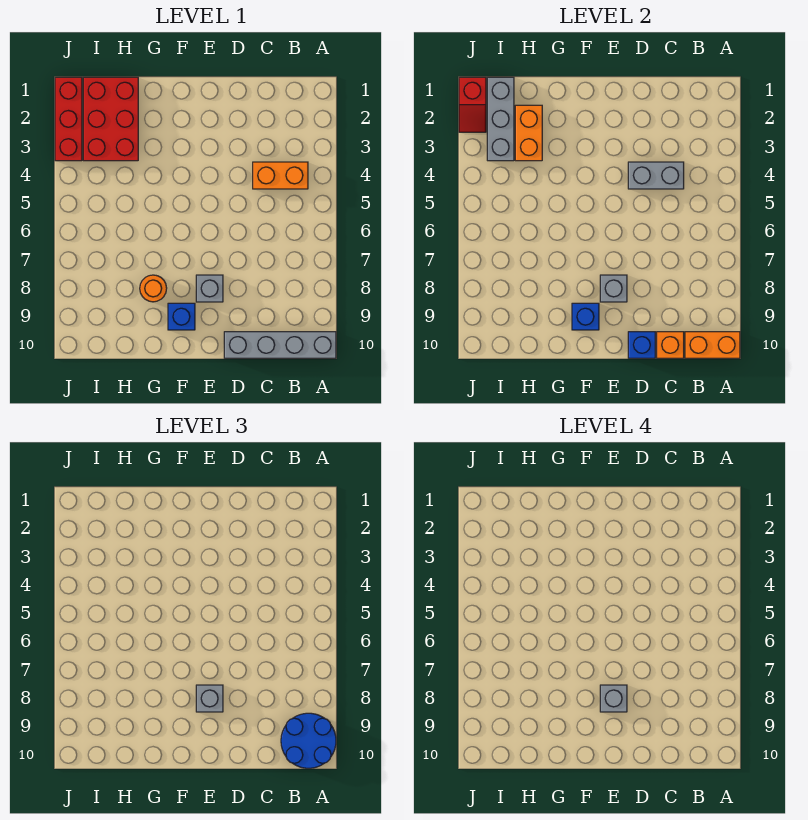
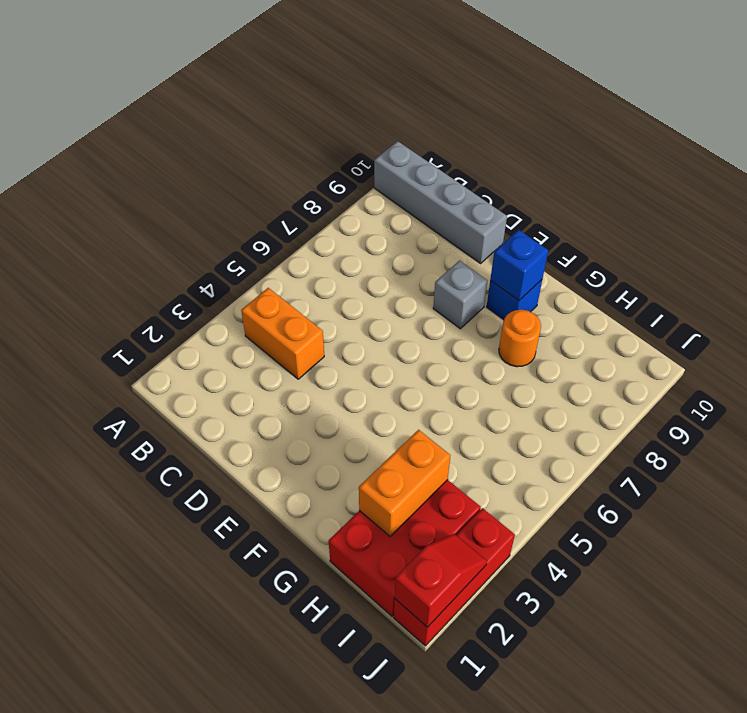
none -> orange brick A10:B10 level 2
none -> grey brick C4:D4 level 2
none -> orange brick C10 level 2

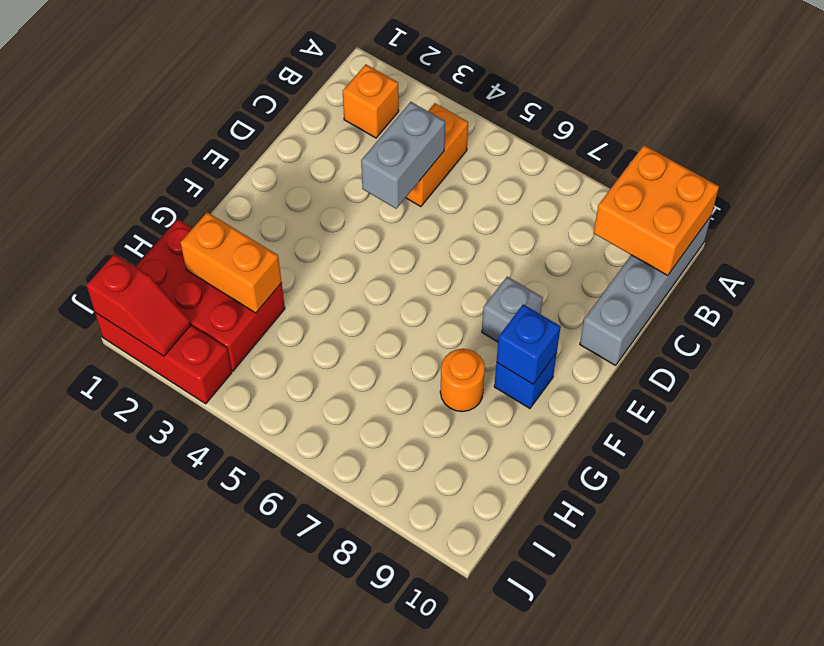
orange brick A9:B10 level 2 -> orange brick A10:B10 level 2
orange brick B2 level 1 -> orange brick C10 level 2
none -> blue brick D10 level 2
none -> grey brick E8 level 2
none -> grey brick I1:I3 level 2

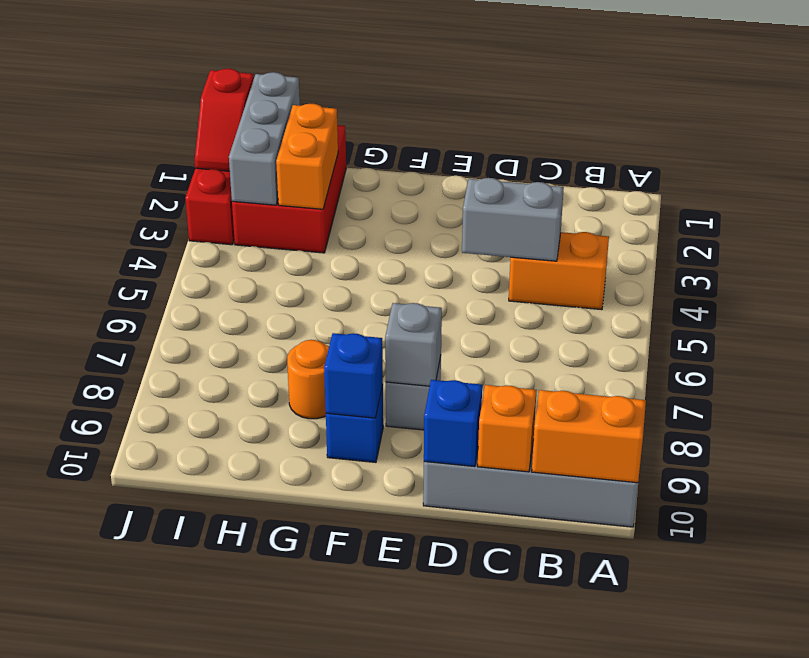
none -> blue round brick A9:B10 level 3
none -> grey brick E8 level 3
none -> grey brick E8 level 4

